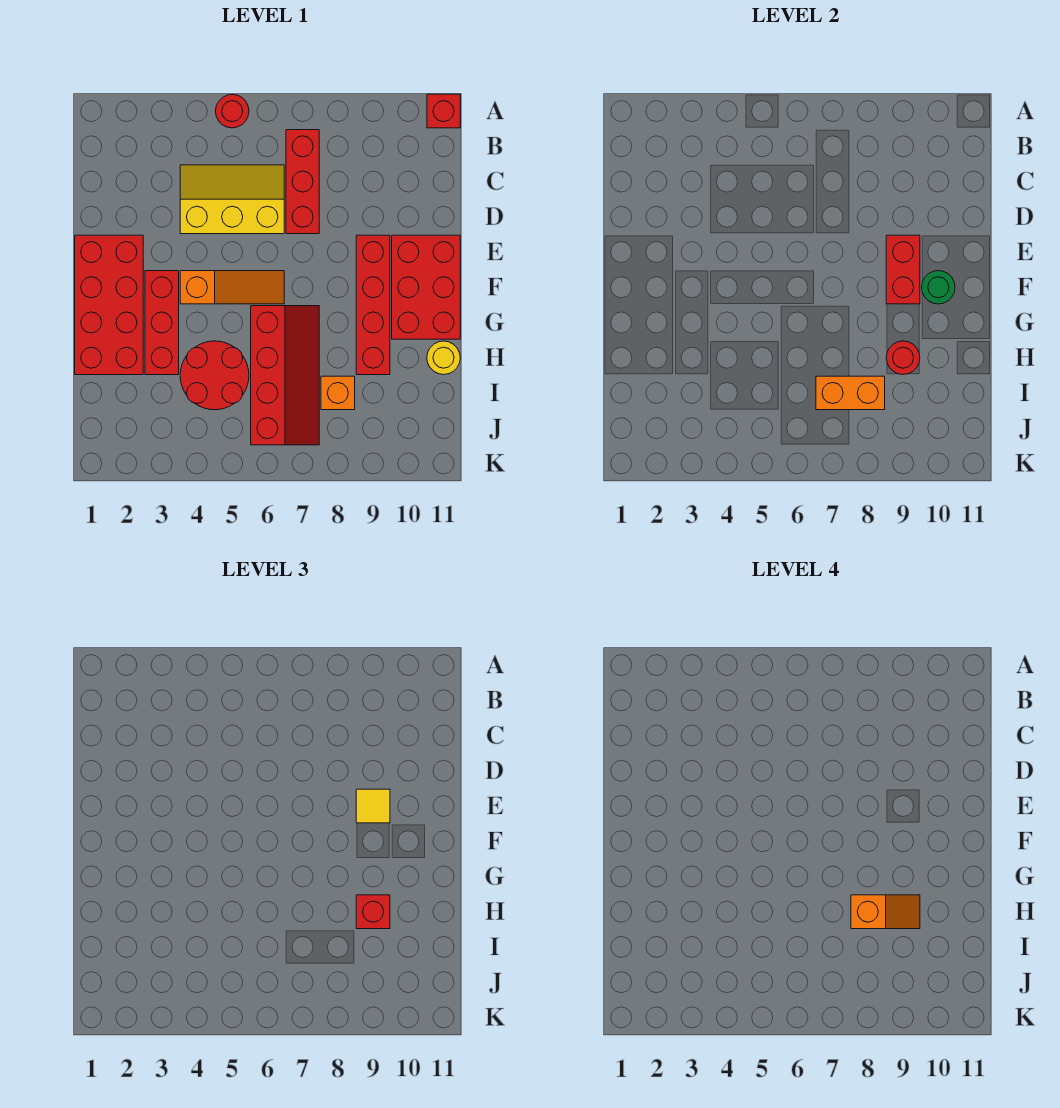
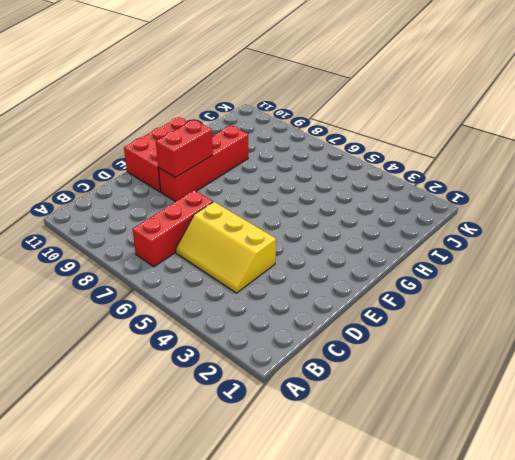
none -> red round brick A5 level 1
none -> red brick A11 level 1
none -> red brick E1:H2 level 1

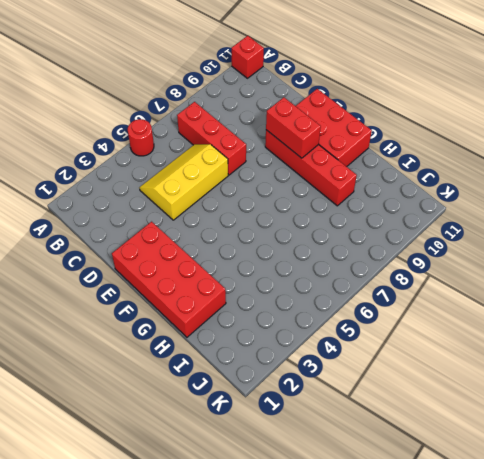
none -> red brick F3:H3 level 1
none -> orange slope F4:F6 level 1 top 4
none -> red slope G6:J7 level 1 top 6

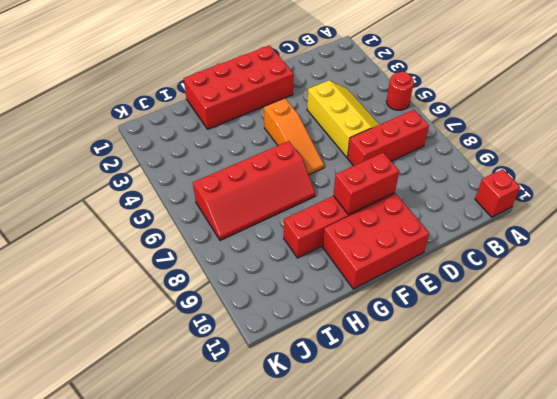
none -> red brick F3:H3 level 1
none -> red round brick H4:I5 level 1
none -> yellow round brick H11 level 1

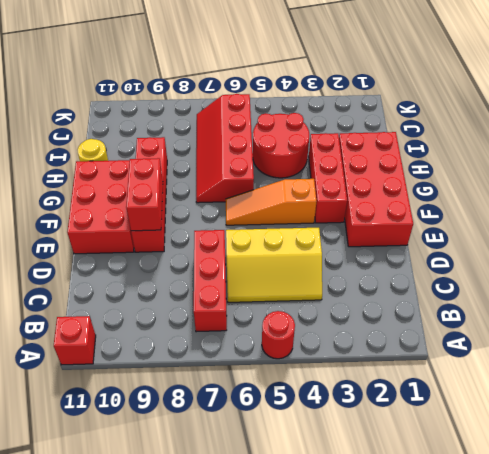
none -> orange brick I8 level 1
none -> green round brick F10 level 2
none -> red round brick H9 level 2

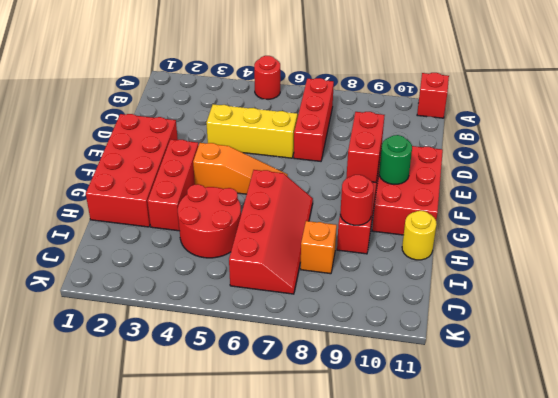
none -> orange brick I7:I8 level 2
none -> yellow tile E9 level 3
none -> red brick H9 level 3

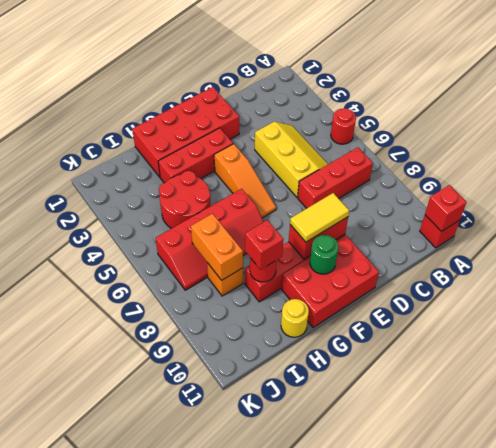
red brick A11 level 2 -> none
yellow tile E9:F9 level 3 -> yellow tile E9 level 3
none -> orange slope H8:H9 level 4 top 8

